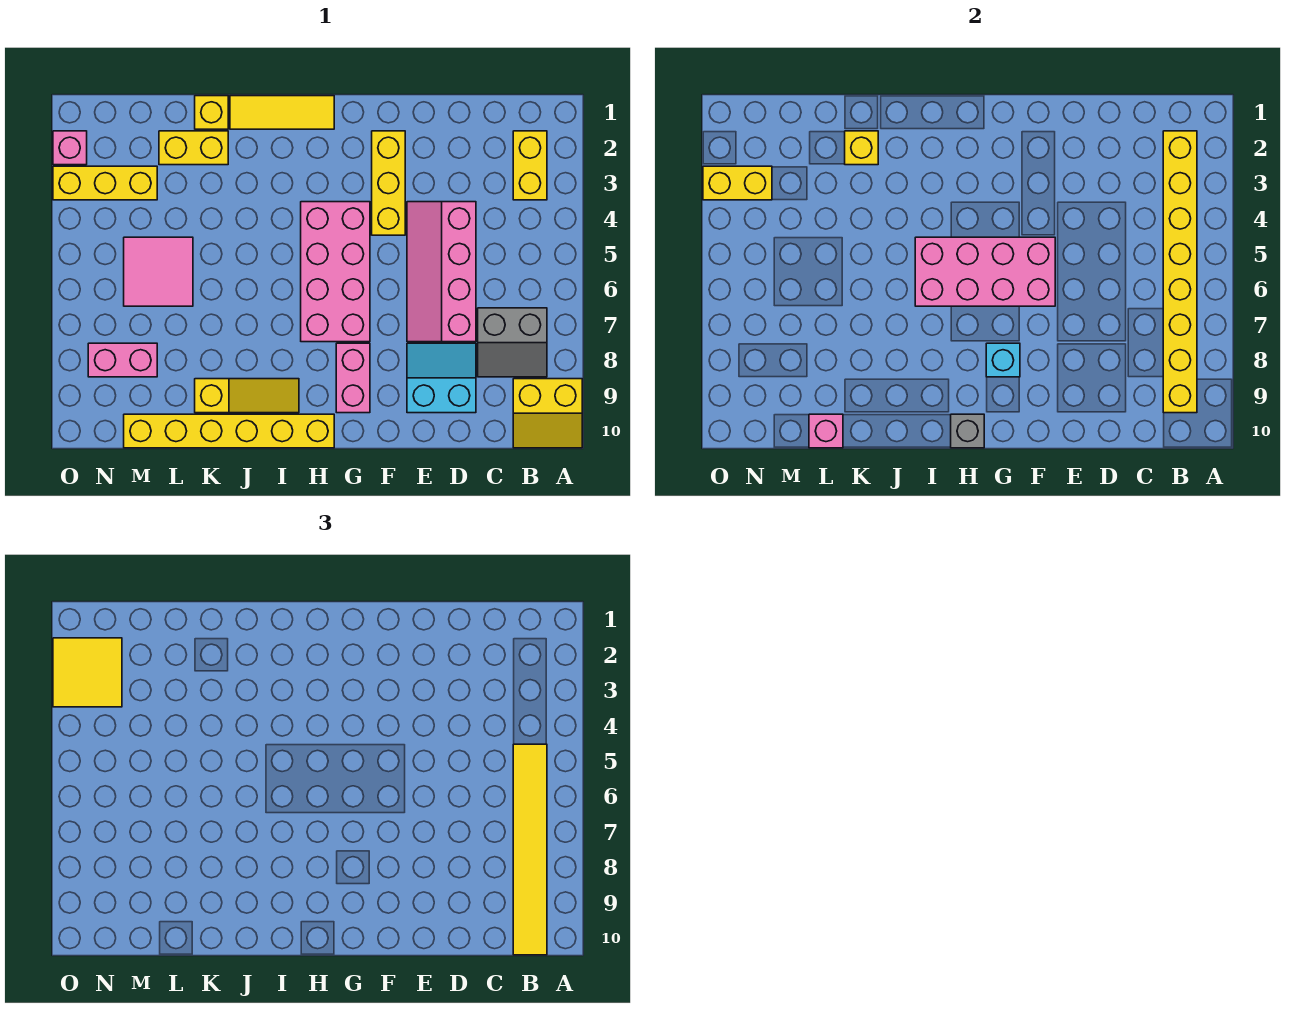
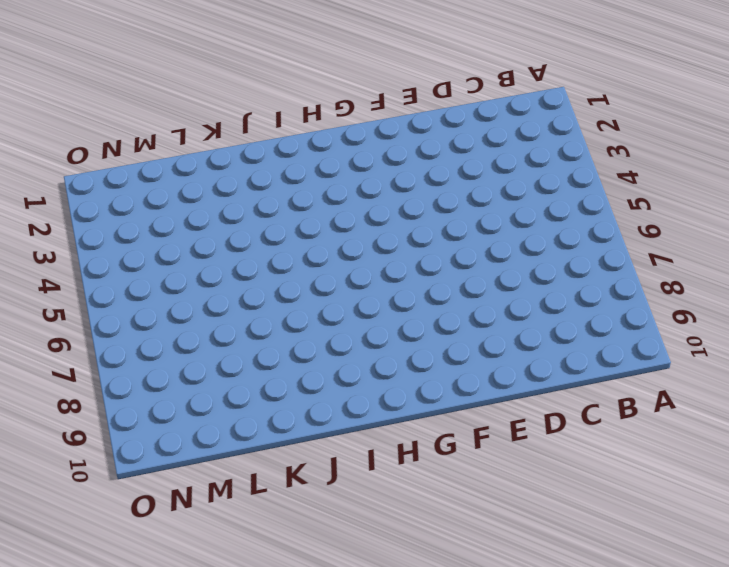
none -> yellow slope A9:B10 level 1 top 9
none -> yellow brick B2:B3 level 1
none -> grey slope B7:C8 level 1 top 7

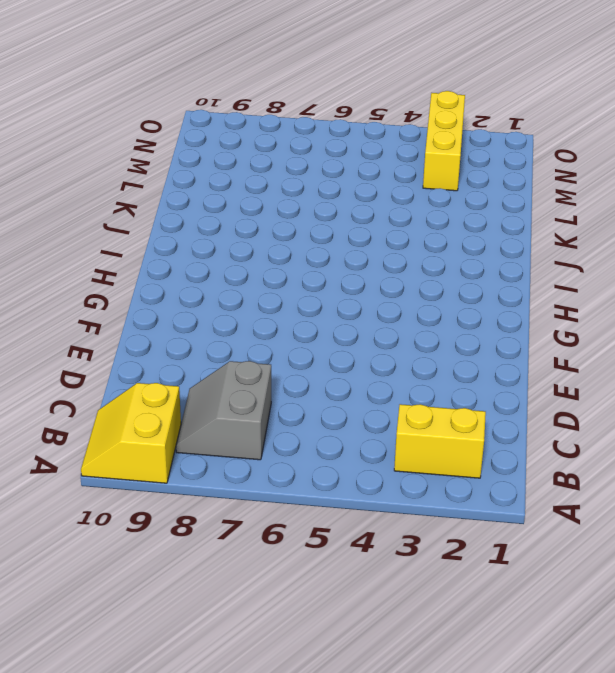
none -> pink slope D4:E7 level 1 top D
none -> cyan slope D8:E9 level 1 top 9
none -> yellow brick F2:F4 level 1

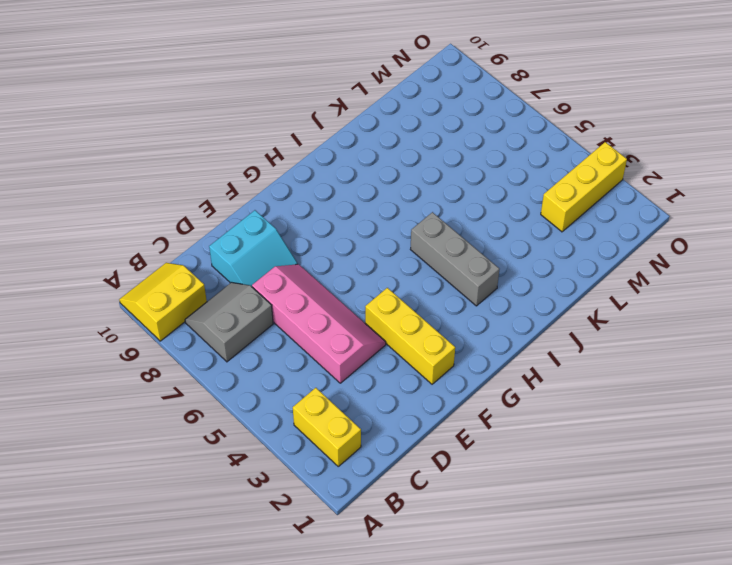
grey brick I3:I5 level 1 -> none
none -> pink brick G4:H7 level 1
none -> pink brick G8:G9 level 1
none -> yellow tile H1:J1 level 1

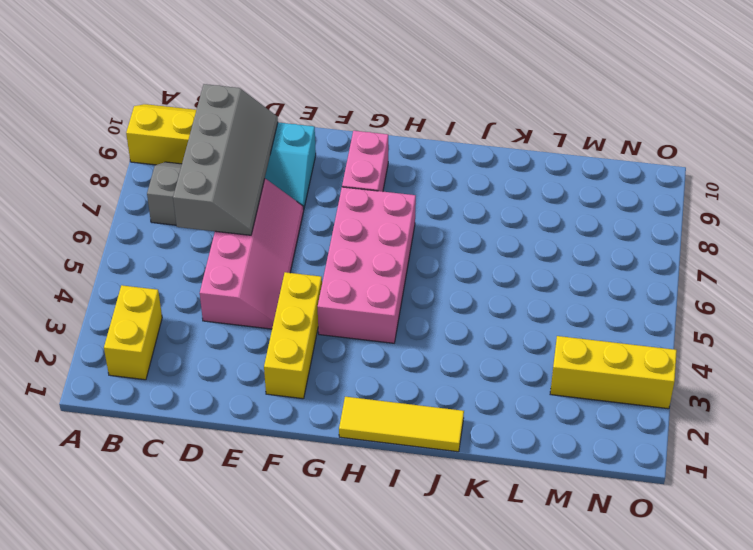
grey slope C6:D9 level 2 top C -> none
none -> yellow brick H10:M10 level 1
none -> yellow slope I9:K9 level 1 top K
none -> yellow brick K1 level 1

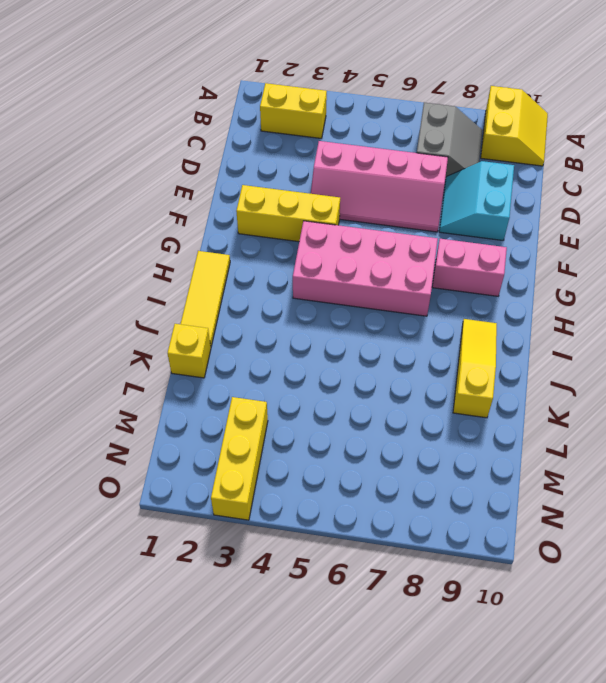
none -> yellow brick H10:M10 level 1
none -> yellow brick K2:L2 level 1
none -> pink tile L5:M6 level 1

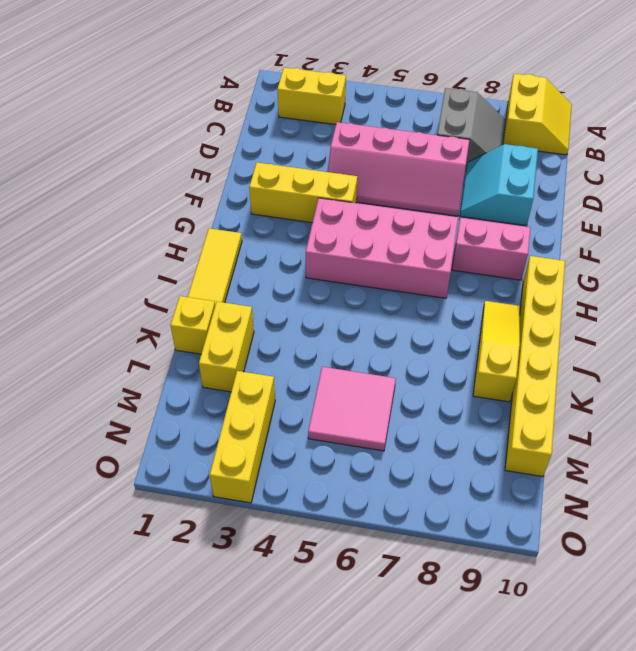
none -> pink brick M8:N8 level 1
none -> pink brick O2 level 1
none -> yellow brick B2:B9 level 2

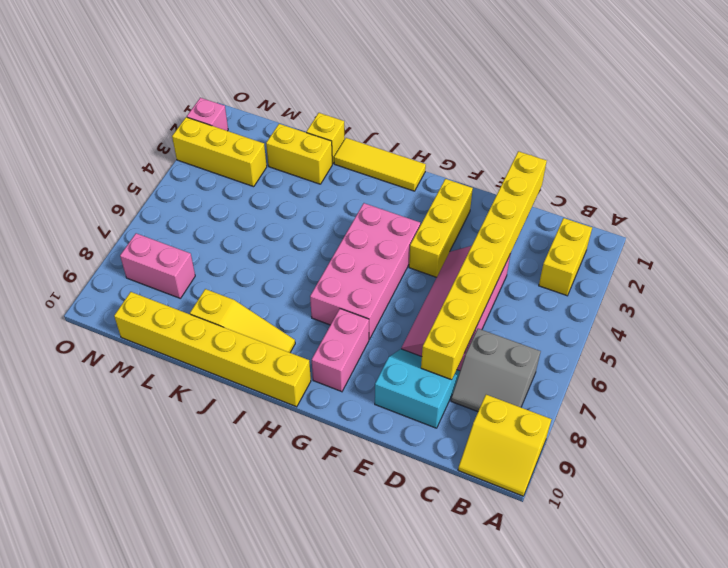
yellow brick D1:D8 level 2 -> yellow brick B2:B9 level 2
none -> pink tile L5:M6 level 1
none -> pink brick F5:I6 level 2
none -> cyan brick G8 level 2

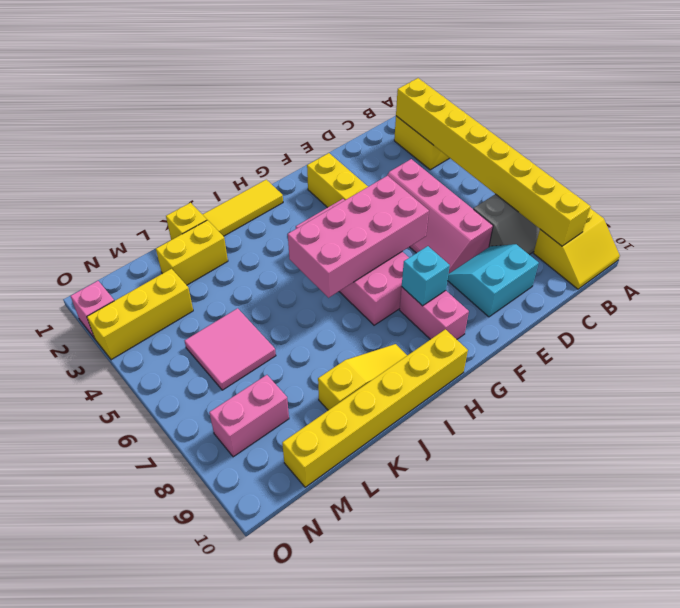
none -> grey brick H10 level 2
none -> yellow brick K2 level 2
none -> pink brick L10 level 2

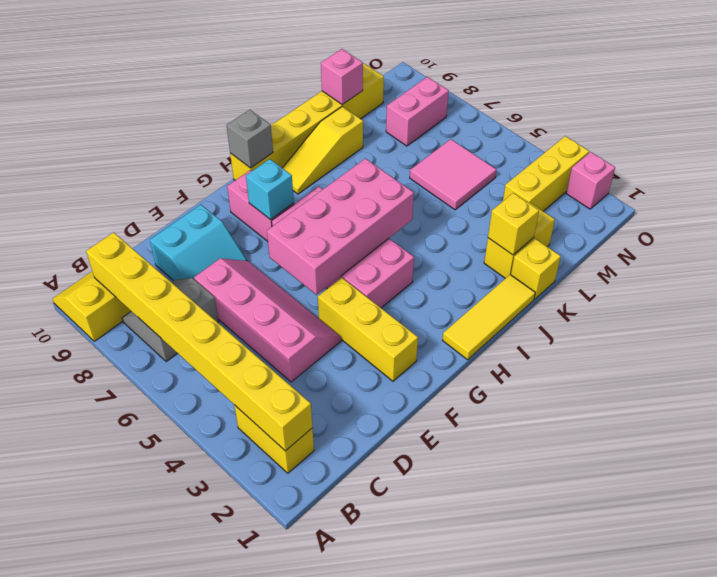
none -> yellow brick N3:O3 level 2
none -> yellow tile B5:B10 level 3
none -> yellow tile N2:O3 level 3

